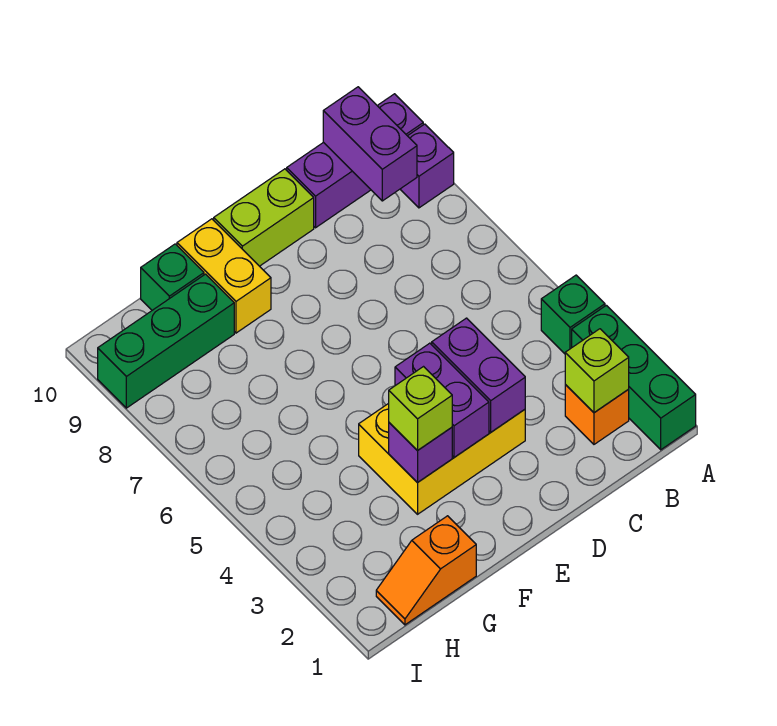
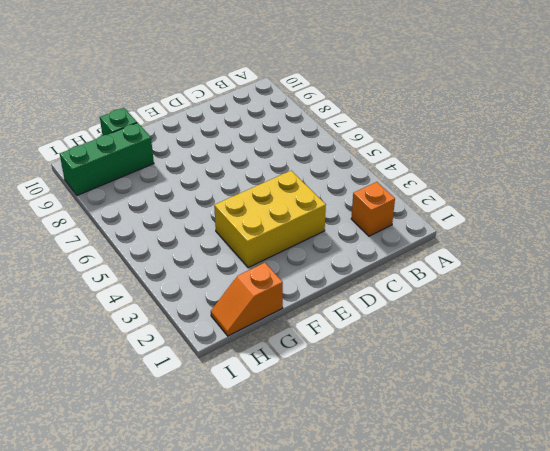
none -> green brick A1:A3 level 1
none -> green brick A4 level 1
none -> purple brick A9 level 1

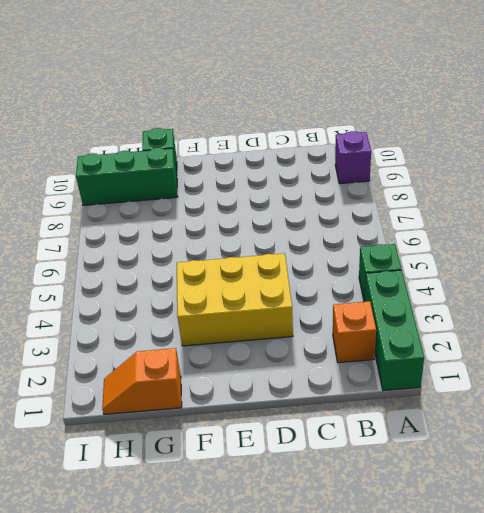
none -> purple brick A10:C10 level 1
none -> lime brick D10:E10 level 1
none -> yellow brick F9:F10 level 1

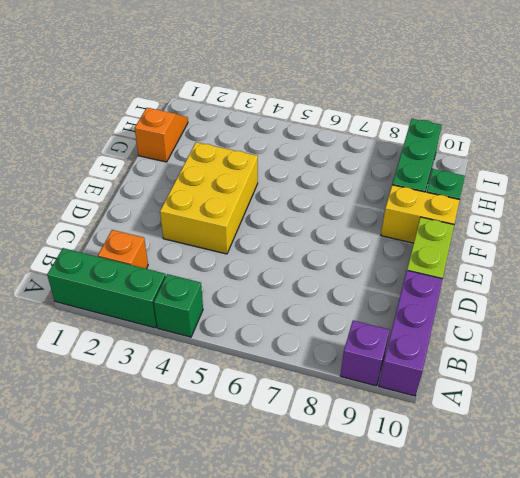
none -> lime brick B2 level 2
none -> purple brick B9:B10 level 2
none -> purple brick D3:D4 level 2

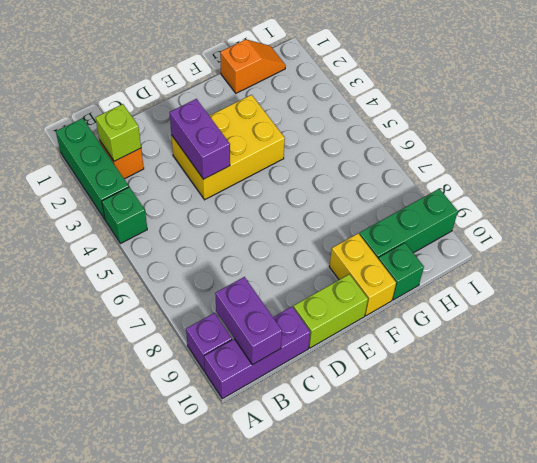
none -> purple brick E3:E4 level 2
none -> purple brick F3 level 2
none -> lime brick F3 level 3

